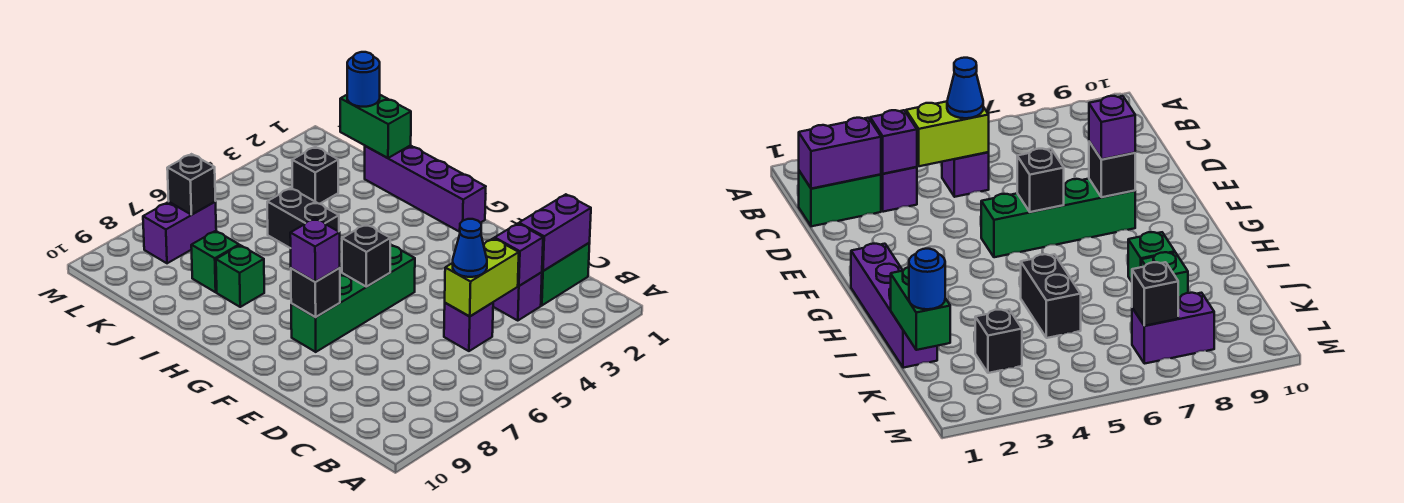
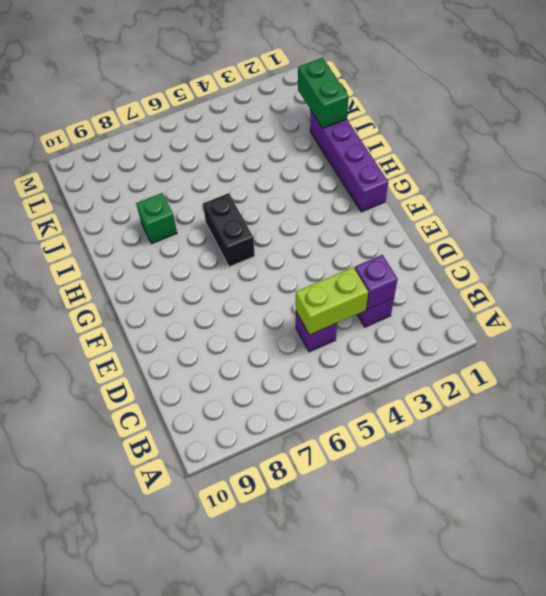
black brick G6:H6 level 1 -> black brick I5:J5 level 1
none -> green brick C1:C2 level 1
none -> green brick F5:F8 level 1
none -> green brick J8 level 1

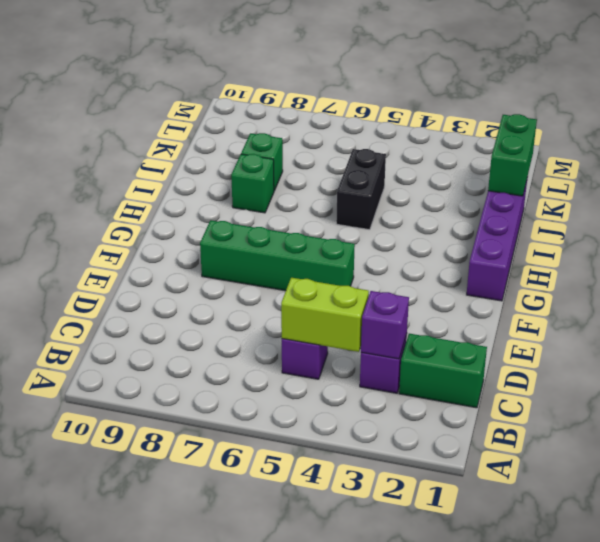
none -> black brick K3 level 1
none -> purple brick L7:L8 level 1
none -> purple brick C1:C2 level 2

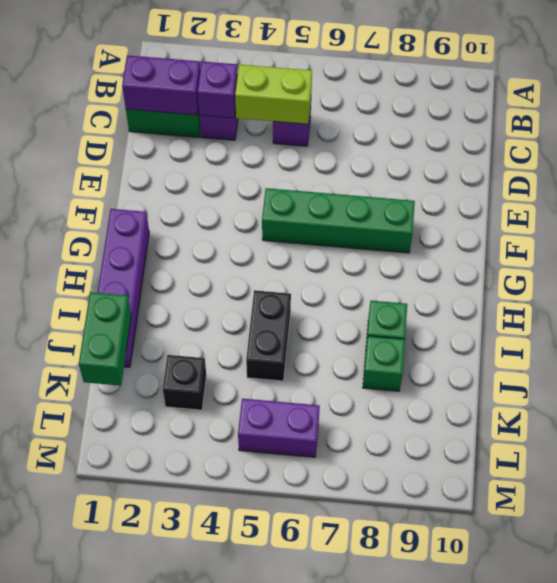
purple brick L5:L6 level 1 -> purple brick L7:L8 level 1
none -> black brick F6 level 2
none -> black brick F8 level 2
none -> black brick L7 level 2

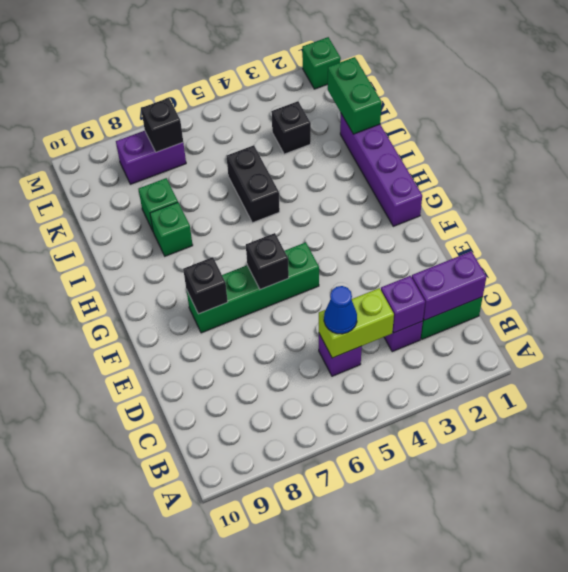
green brick M1 level 1 -> none
none -> purple brick F8 level 3
none -> blue round brick K1 level 3

